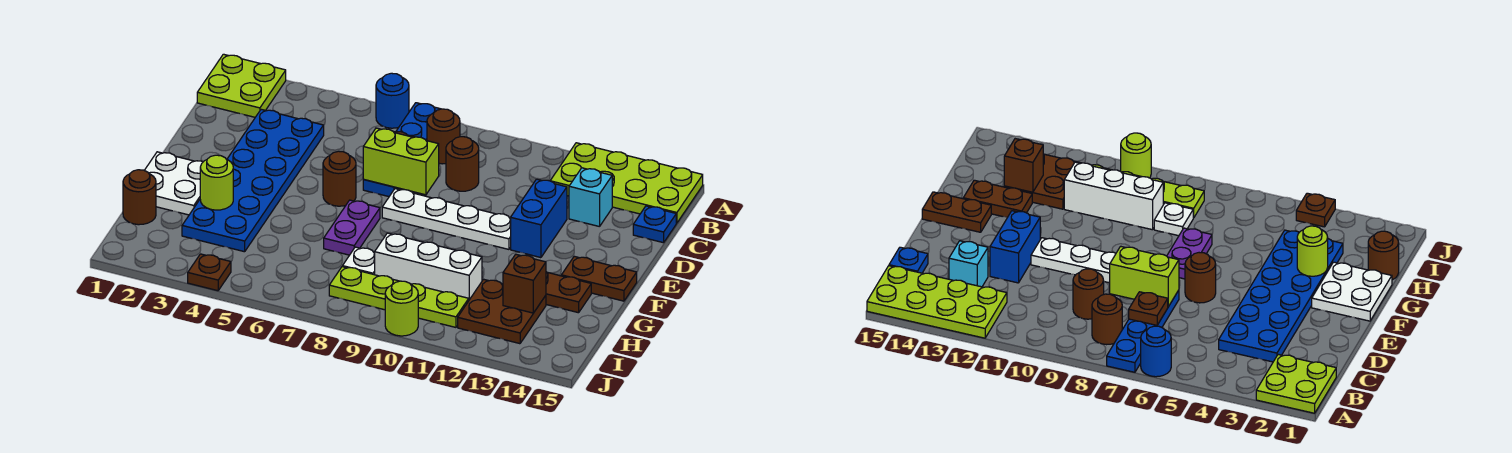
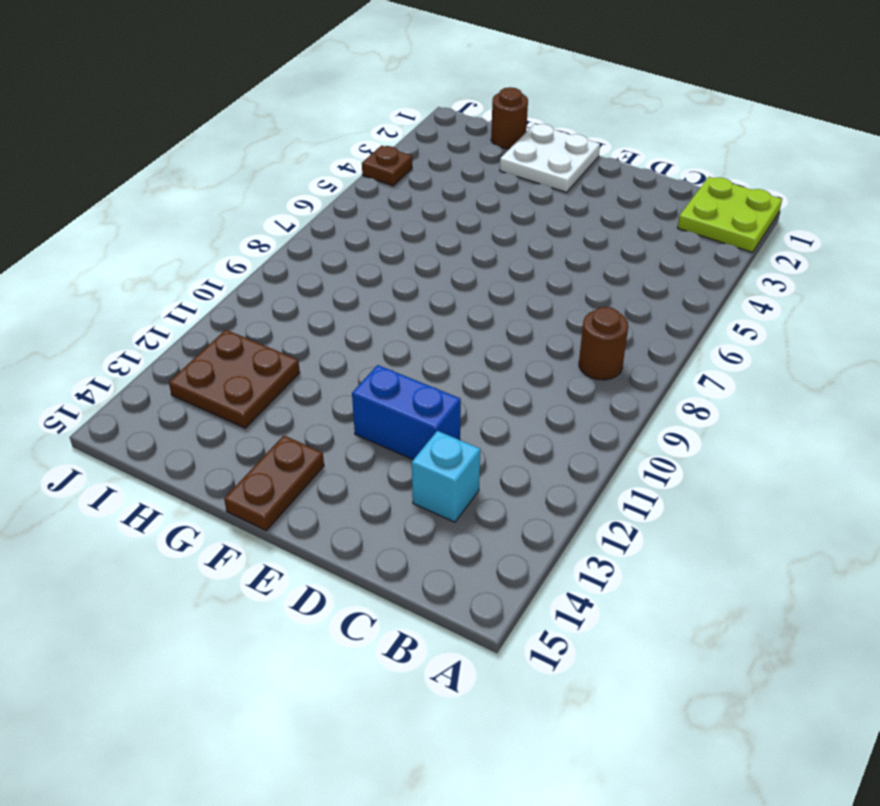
none -> blue round brick A6 level 1
none -> blue plate A7:D7 level 1
none -> lime plate A12:B15 level 1

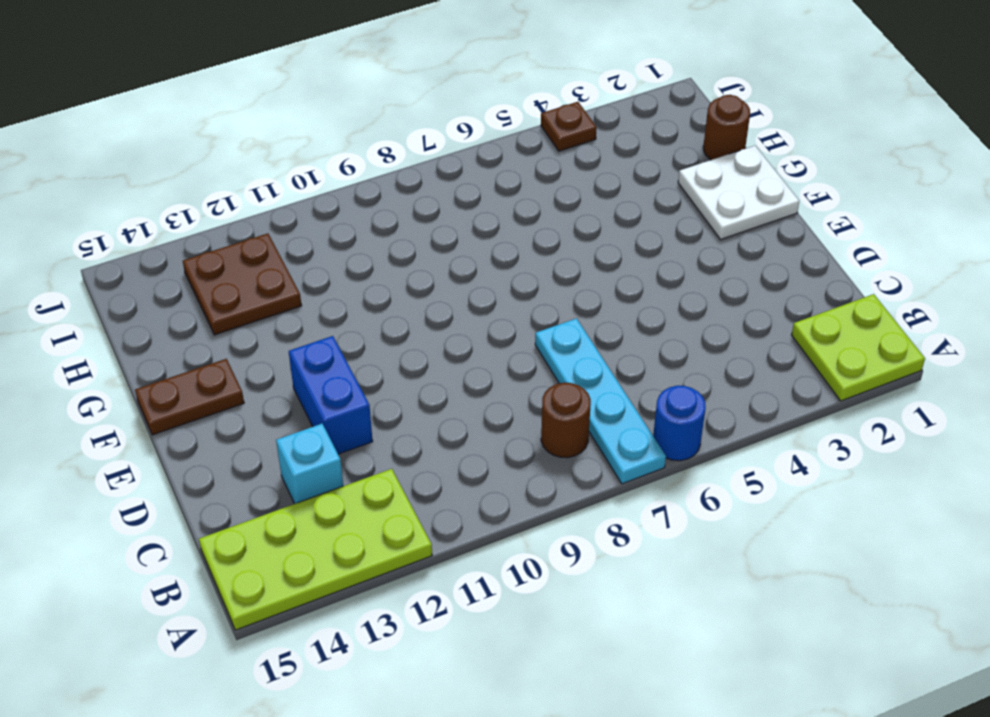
cyan plate A7:D7 level 1 -> blue plate A7:D7 level 1
none -> blue plate C3:H4 level 1
none -> brown round brick C9 level 1
none -> blue plate C15 level 1

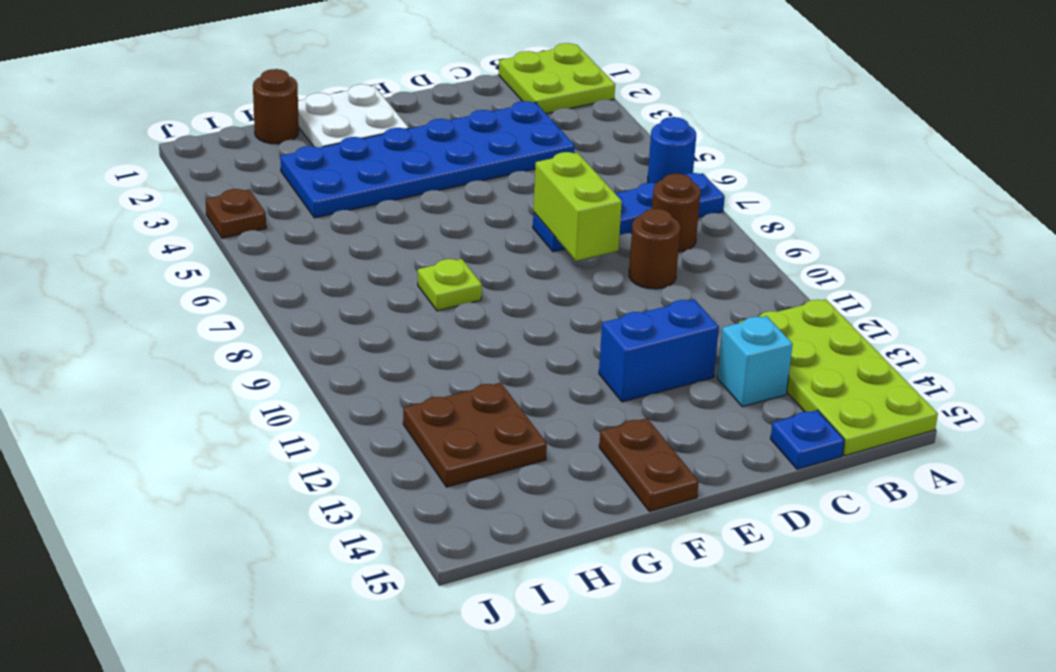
lime plate G8 level 1 -> none
none -> brown round brick E6 level 1
none -> white plate E8:E11 level 1
none -> purple plate F7:G7 level 1

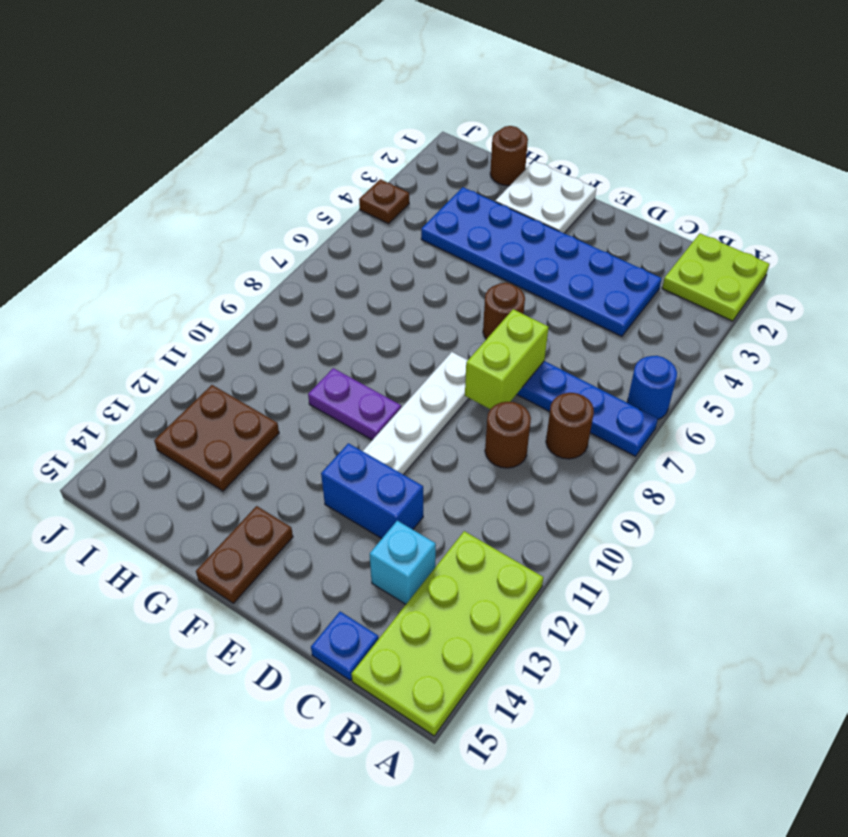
purple plate F10:G10 level 1 -> purple plate F7:G7 level 1
none -> brown plate G13:G14 level 1
none -> white plate H8 level 1
none -> white brick H9:H11 level 1

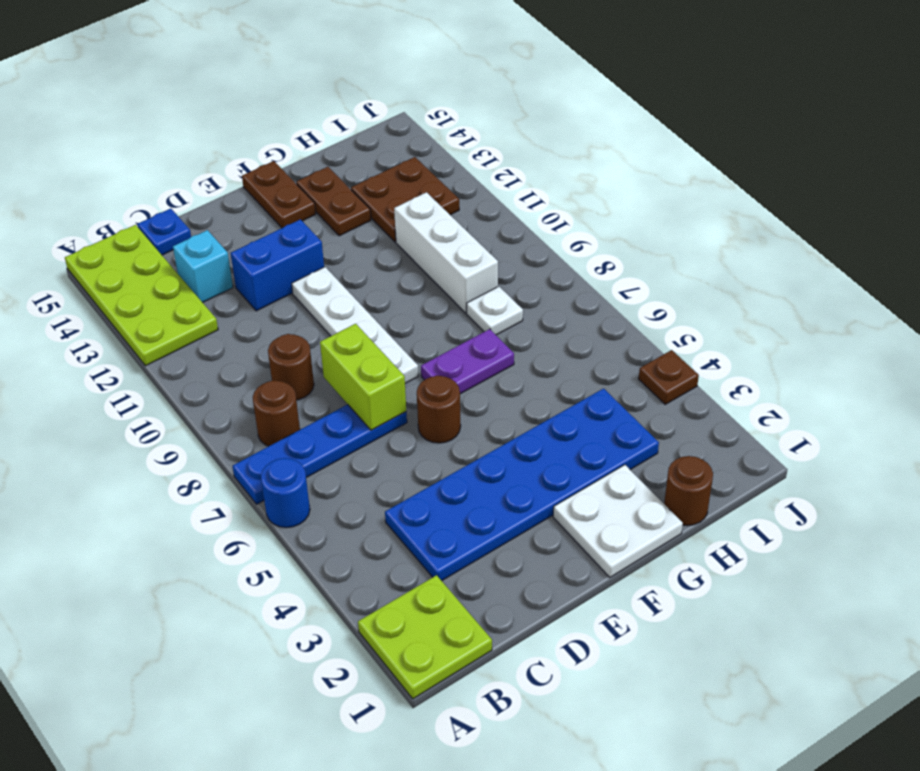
none -> lime plate I8:I11 level 1
none -> lime round brick J10 level 1
none -> brown plate C7 level 2

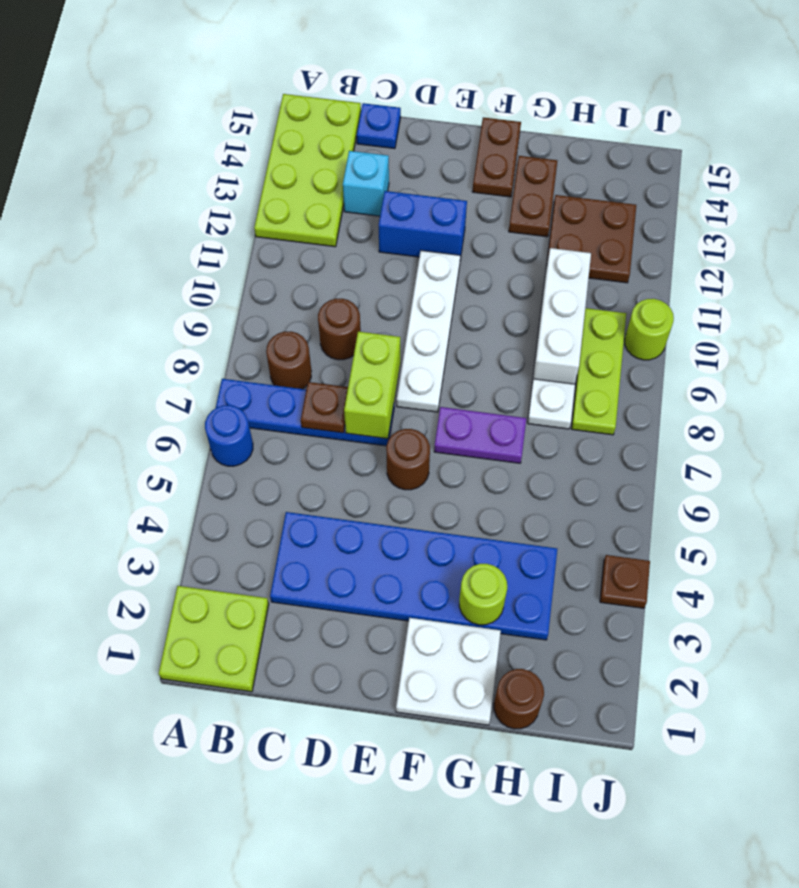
lime plate I8:I10 level 1 -> lime plate I8:I11 level 1
none -> brown brick H13 level 2

